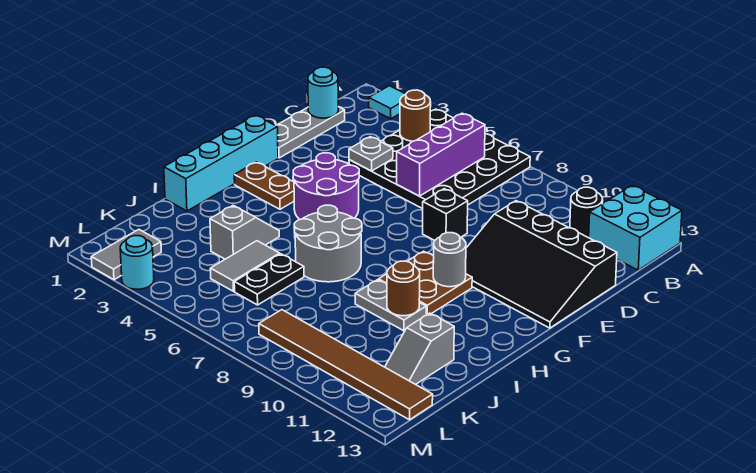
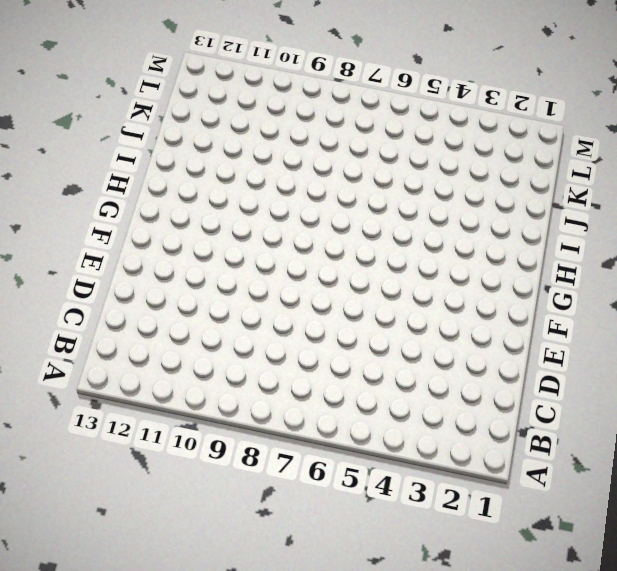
none -> cyan tile A2 level 1
none -> black plate A4:D7 level 1
none -> cyan brick A12:B13 level 1

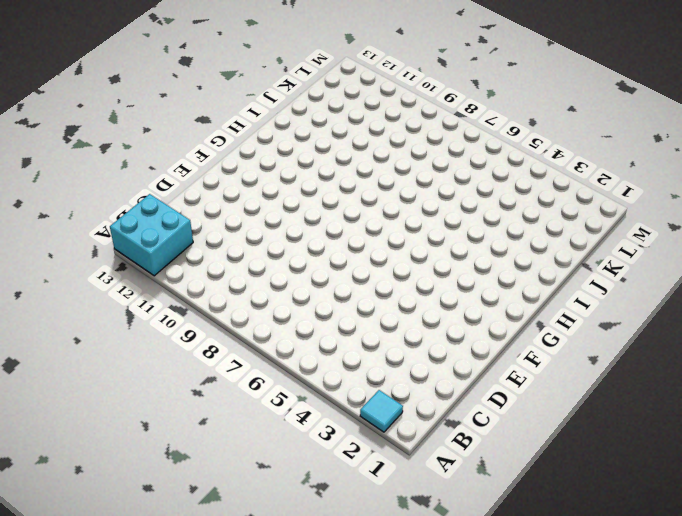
none -> black plate A4:D7 level 1
none -> black round brick B11 level 1
none -> grey plate C1:E1 level 1

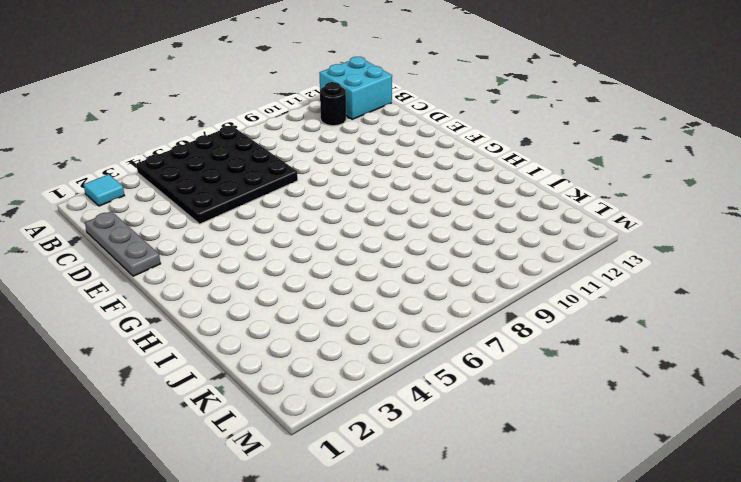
none -> black slope D10:F13 level 1 top D
none -> black brick E8 level 1
none -> cyan brick F1:I1 level 1

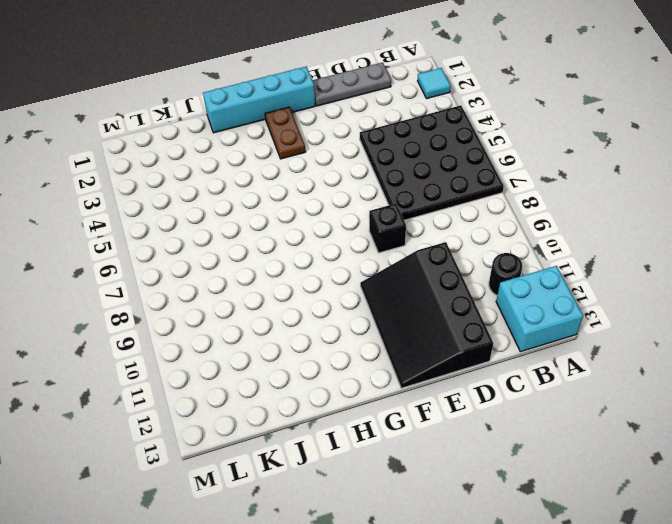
none -> purple round brick F4:G5 level 1
none -> brown plate G9:H10 level 1
none -> grey round brick H6:I7 level 1

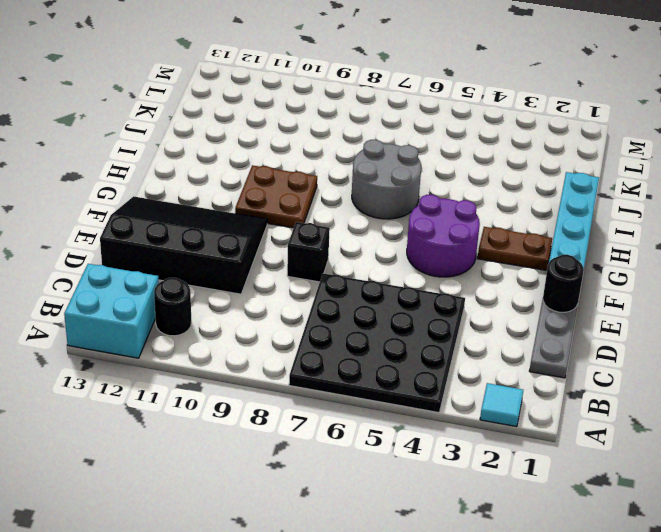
black round brick E1 level 2 -> none
none -> grey slope I4:J4 level 1 top J
none -> grey plate I9:I10 level 1
none -> grey tile J5:K5 level 1

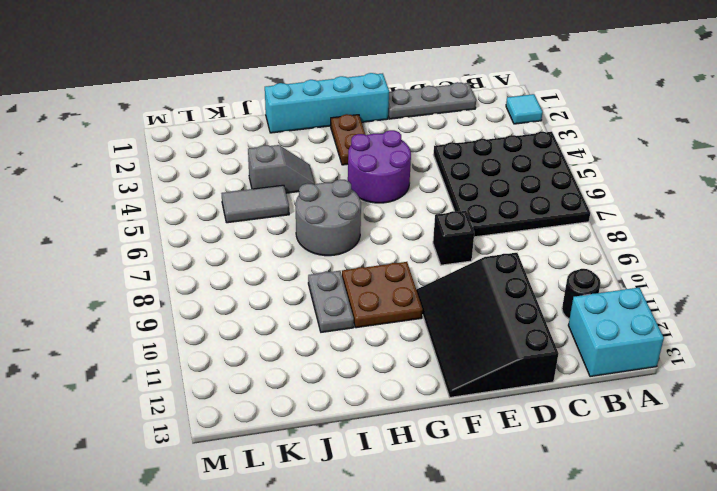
none -> black plate J6:K6 level 1
none -> grey slope J12:K12 level 1 top J
none -> grey tile L2:M2 level 1

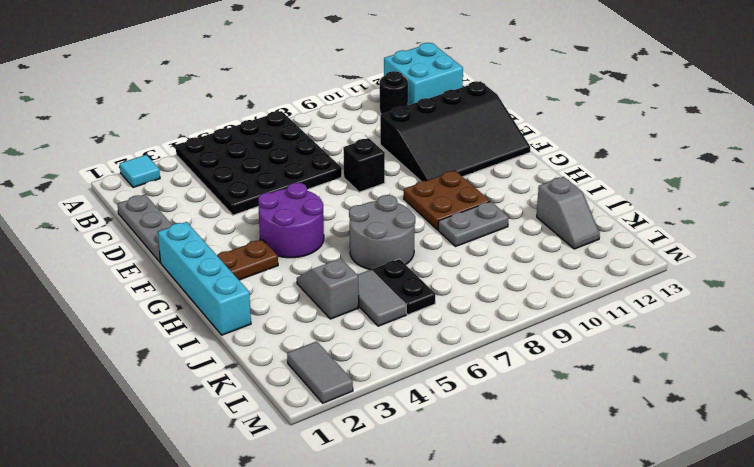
none -> brown tile L8:L13 level 1
none -> cyan round brick M3 level 1
none -> brown round brick B4 level 2

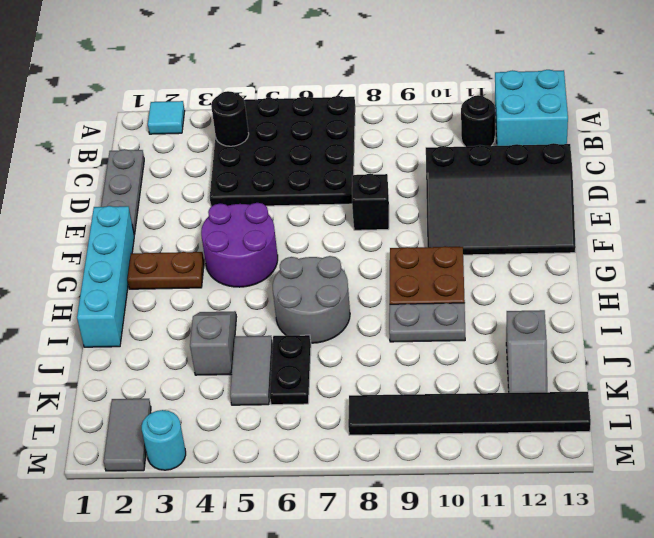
black round brick B4 level 2 -> brown round brick B4 level 2
black tile L8:L13 level 1 -> brown tile L8:L13 level 1
none -> purple brick B6:D6 level 2
none -> cyan round brick C1 level 2
none -> grey plate D4 level 2

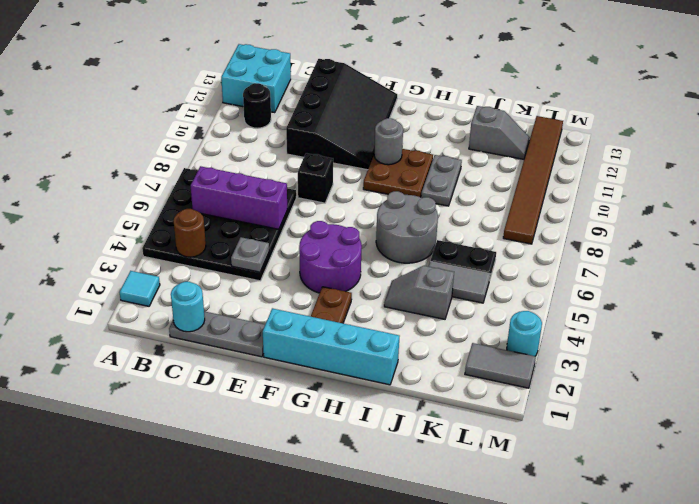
none -> brown round brick I10 level 2

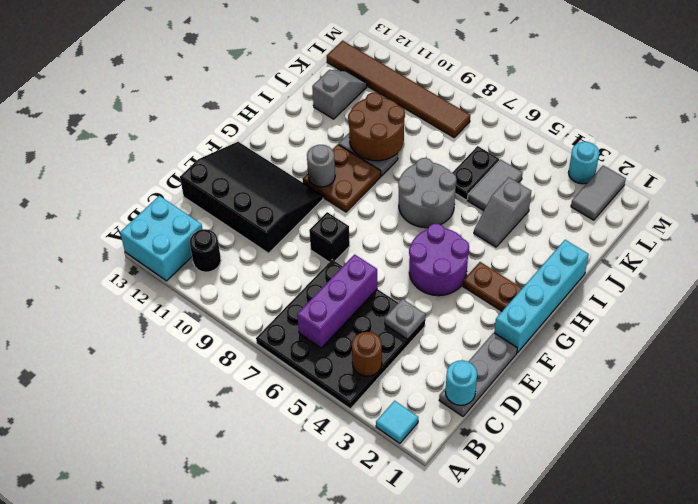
brown round brick I9:J10 level 2 -> brown round brick I10 level 2

